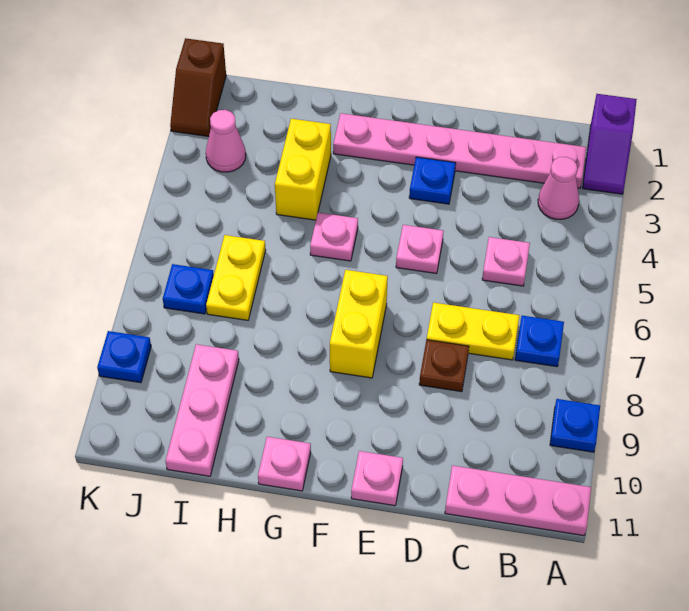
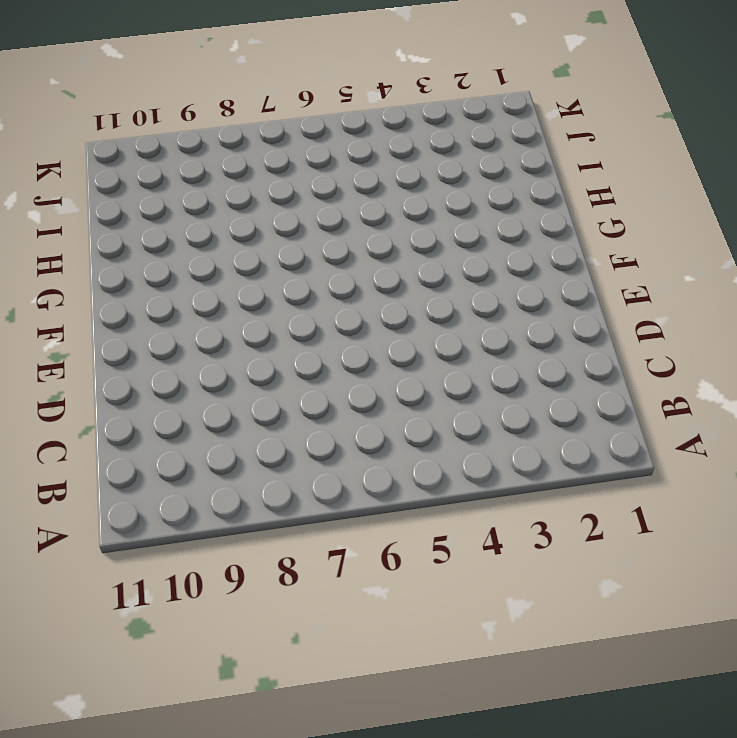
none -> purple slope A1:A2 level 1 top 1
none -> blue plate A9 level 1
none -> pink plate A11:C11 level 1

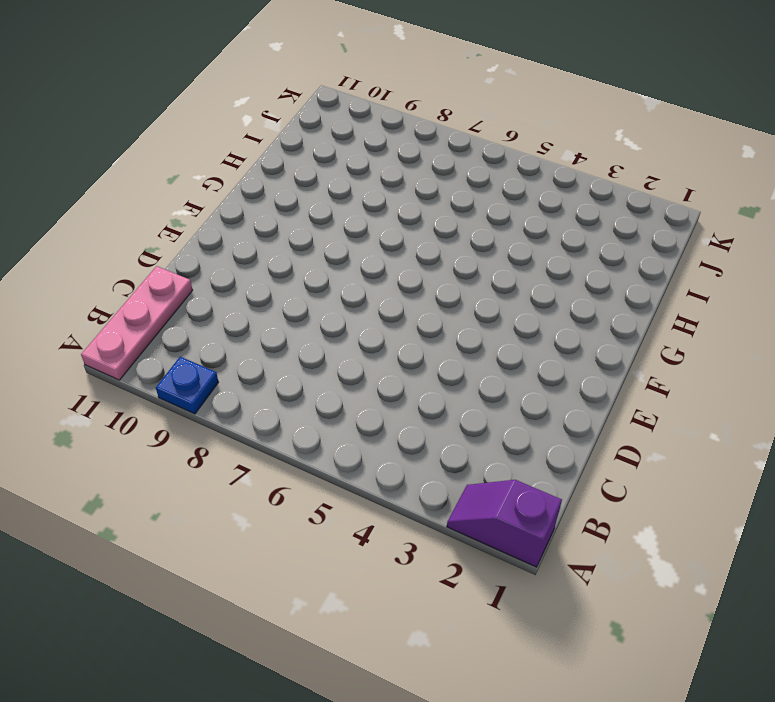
none -> pink plate B2:G2 level 1
none -> pink cone B3 level 1
none -> blue plate B7 level 1

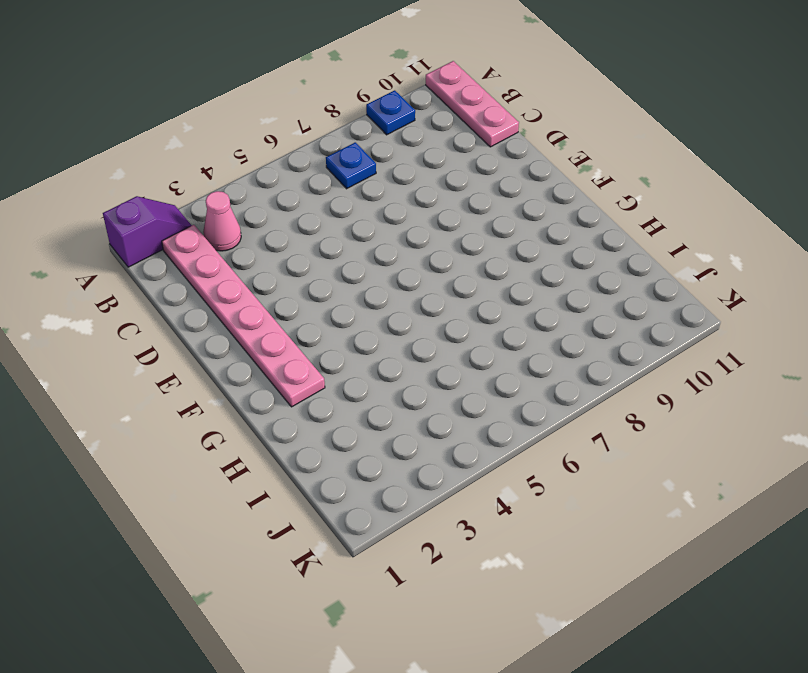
none -> pink plate C5 level 1
none -> yellow plate C7:D7 level 1
none -> brown plate D8 level 1

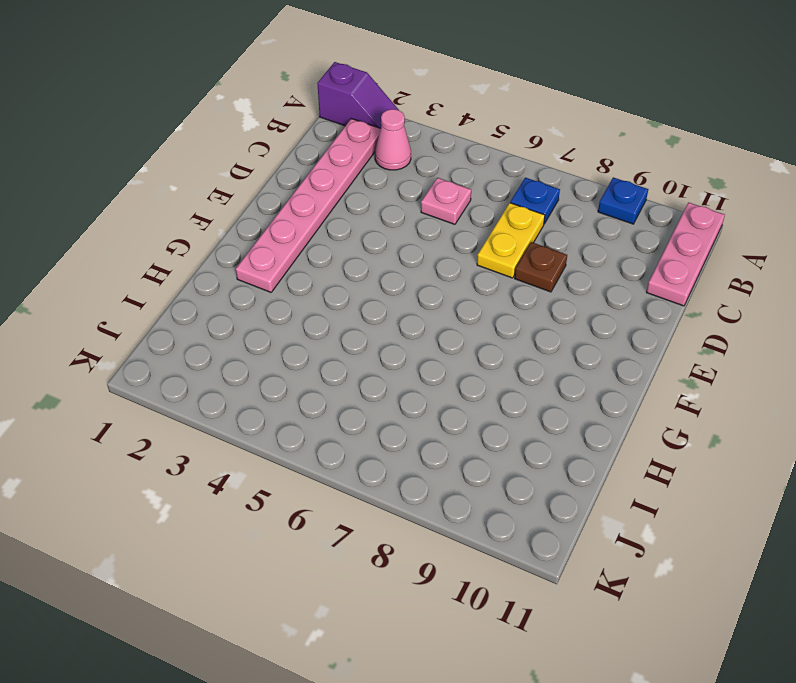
none -> blue plate E3 level 1
none -> pink plate E5 level 1
none -> pink plate E11 level 1

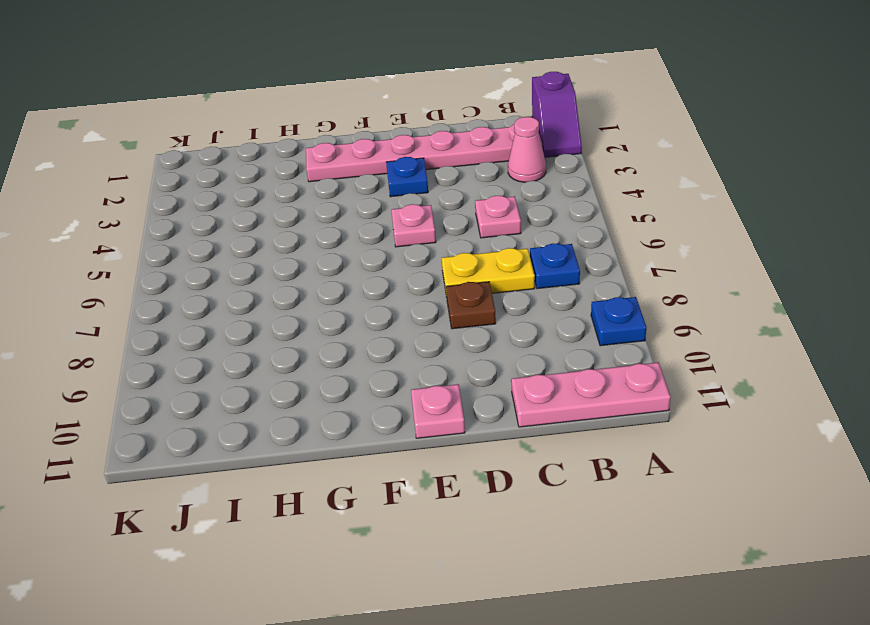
none -> yellow brick F7:F8 level 1
none -> pink plate G5 level 1
none -> pink plate G11 level 1

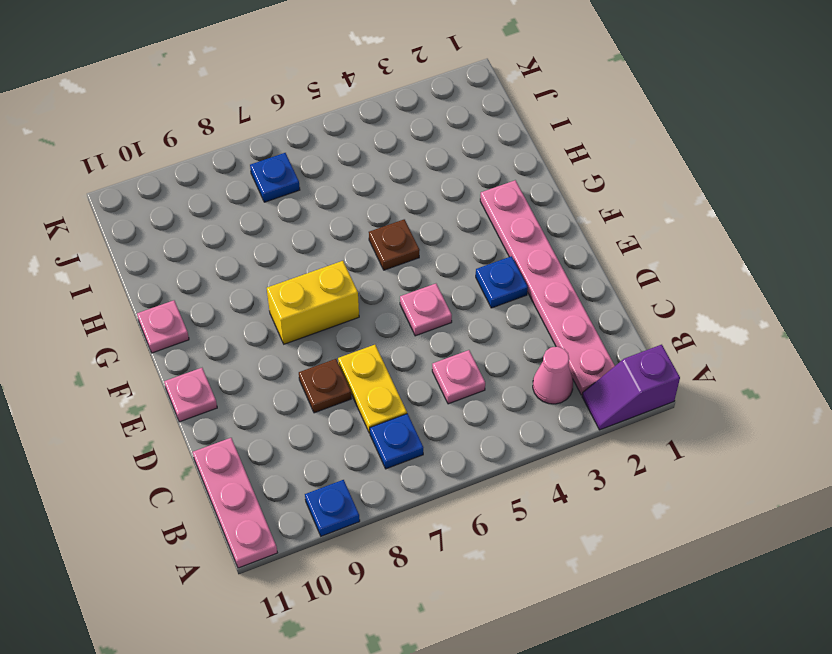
brown plate G5 level 1 -> pink plate G5 level 1
none -> yellow brick H3:H4 level 1
none -> yellow plate I6:I7 level 1
none -> pink plate I9:I11 level 1

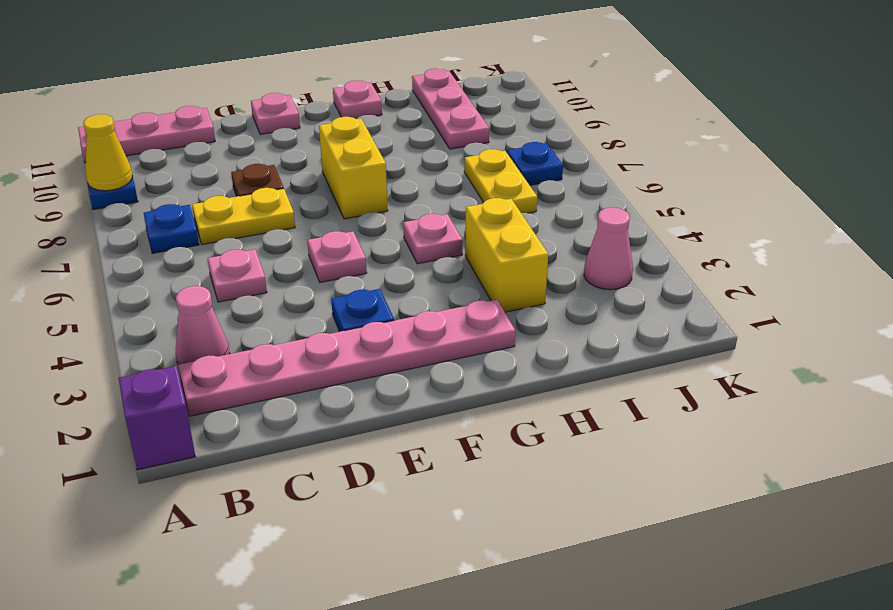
yellow cone A9 level 2 -> none
none -> brown slope K1:K2 level 1 top 1
none -> blue plate K9 level 1

